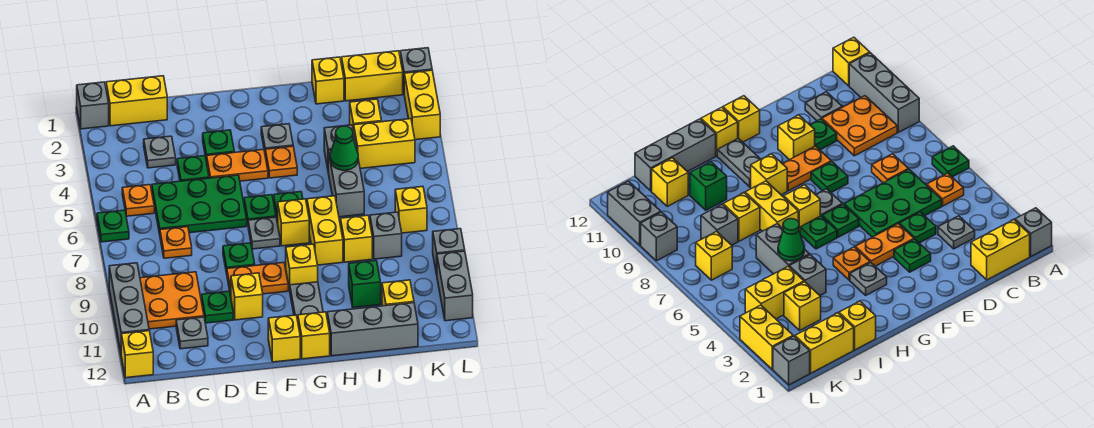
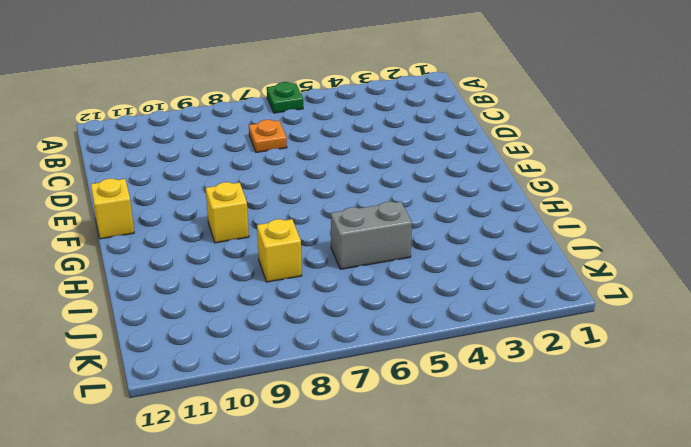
none -> grey brick A1 level 1
none -> grey brick A9:A11 level 1
none -> yellow brick A12 level 1
none -> yellow brick B1:C1 level 1

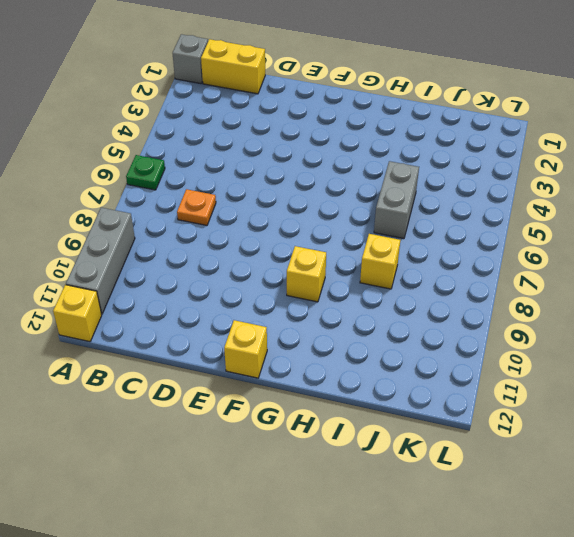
none -> orange plate B5 level 1
none -> orange plate B9:C10 level 1
none -> grey plate C3 level 1
none -> green plate C5:E6 level 1

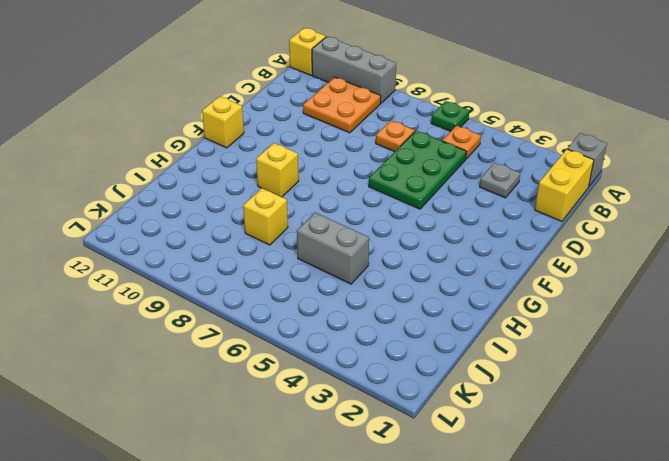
none -> grey plate C11 level 1
none -> green plate D4 level 1
none -> green plate D10 level 1
none -> green plate E3 level 1

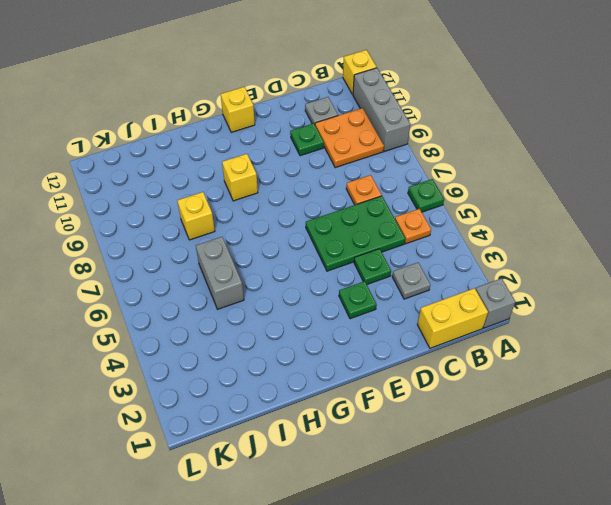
none -> orange plate E4:F4 level 1
none -> green plate E8 level 1
none -> orange plate E9:F9 level 1
none -> yellow brick E10 level 1

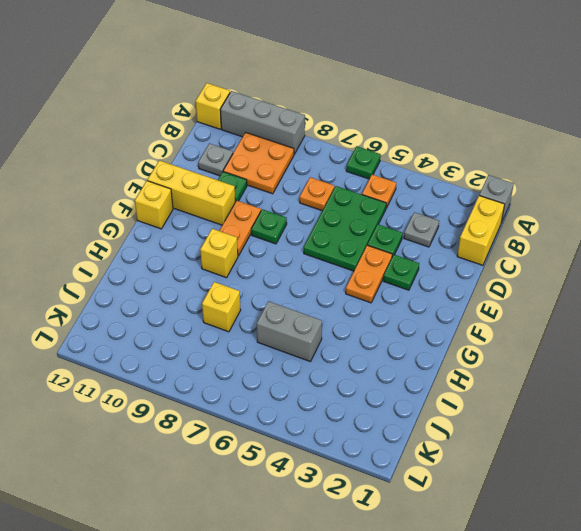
yellow brick E10:E12 level 1 -> yellow brick E10 level 1
none -> green plate F6 level 1
none -> grey plate F7 level 1
none -> grey plate G3 level 1
none -> orange plate G4 level 1

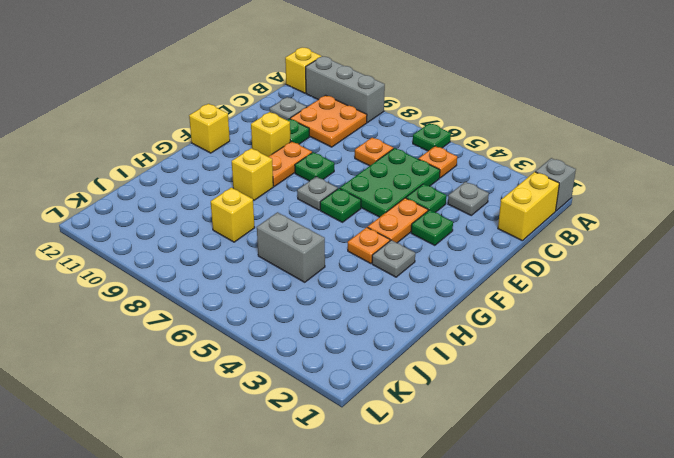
none -> green plate G6 level 1
none -> yellow brick G7 level 1
none -> grey plate G10:G11 level 1
none -> yellow brick G12 level 1

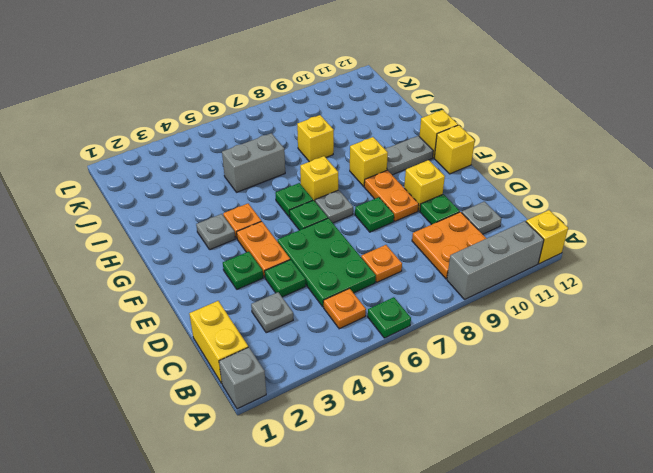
none -> yellow brick H7:H8 level 1
none -> grey brick H12:J12 level 1
none -> yellow brick I1 level 1
none -> grey brick I4 level 1

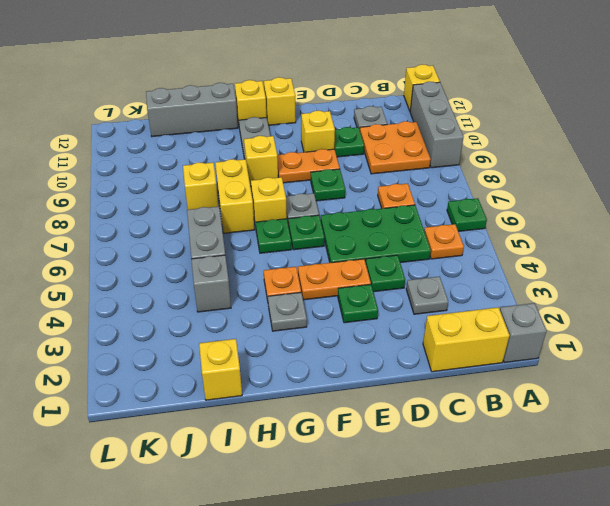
none -> green brick I10 level 1
none -> yellow brick J1:K1 level 1
none -> yellow brick J3 level 1
none -> yellow brick J4:K4 level 1

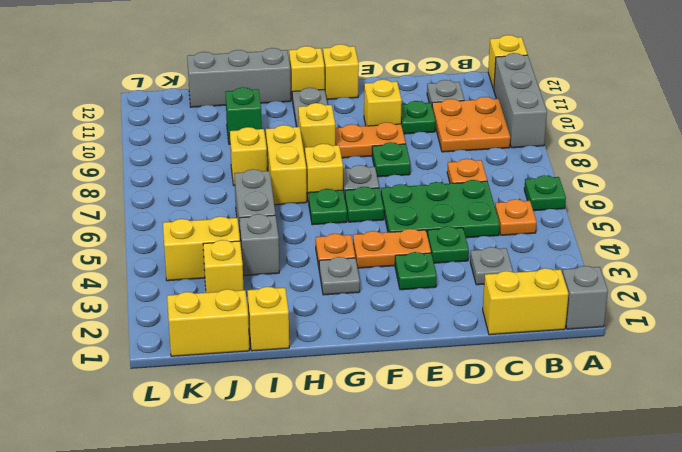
none -> grey brick J8 level 1
none -> yellow brick J11 level 1
none -> yellow brick K7 level 1
none -> grey brick L1 level 1

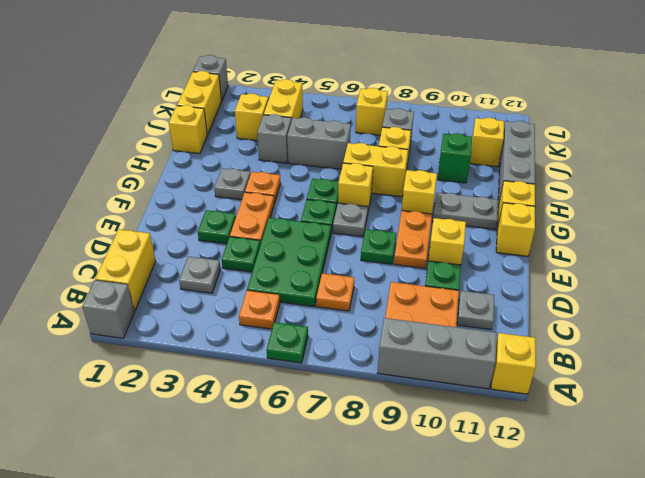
none -> yellow brick L2:L3 level 1
none -> grey brick L9 level 1
none -> grey brick L10:L11 level 1
none -> green cone I5 level 2

